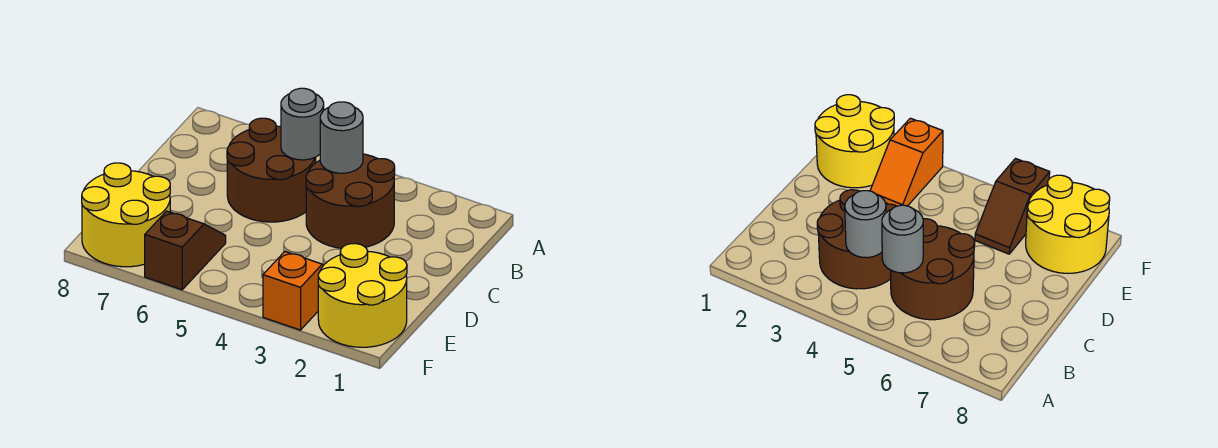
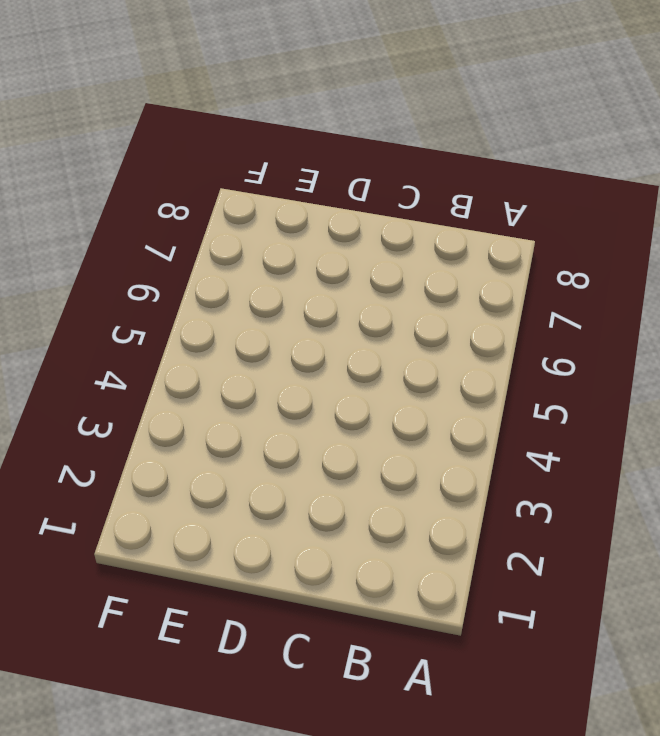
none -> brown round brick B3:C4 level 1
none -> brown round brick B5:C6 level 1

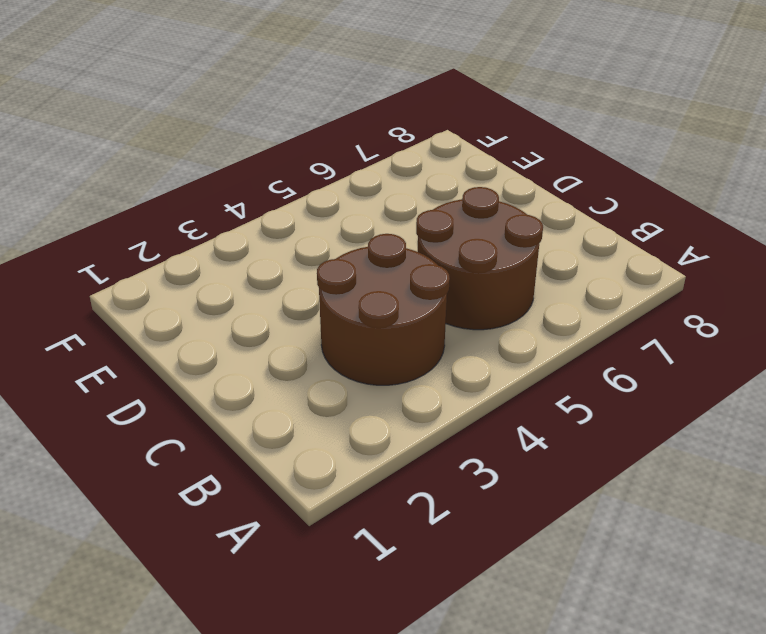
none -> yellow round brick E1:F2 level 1
none -> orange slope E3:F3 level 1 top F

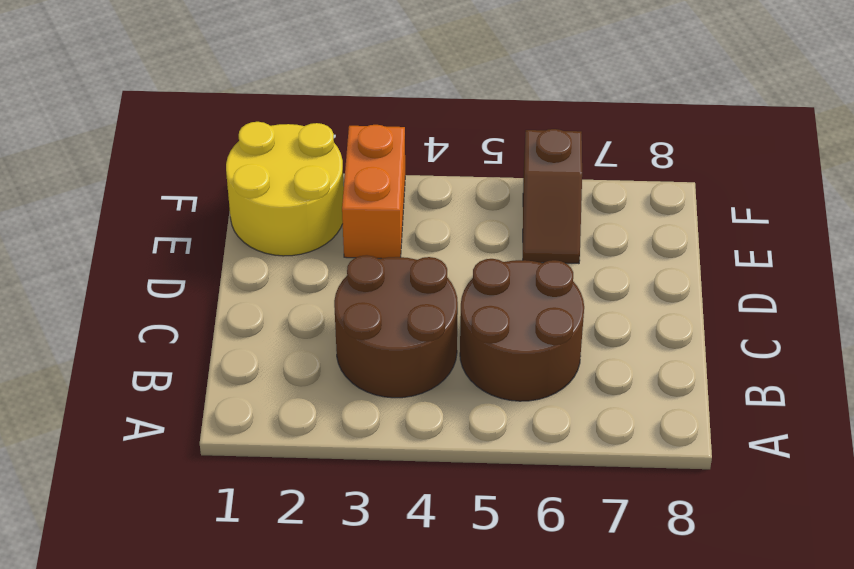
orange brick E3:F3 level 1 -> orange slope E3:F3 level 1 top F
none -> yellow round brick E7:F8 level 1
none -> grey round brick B4 level 2

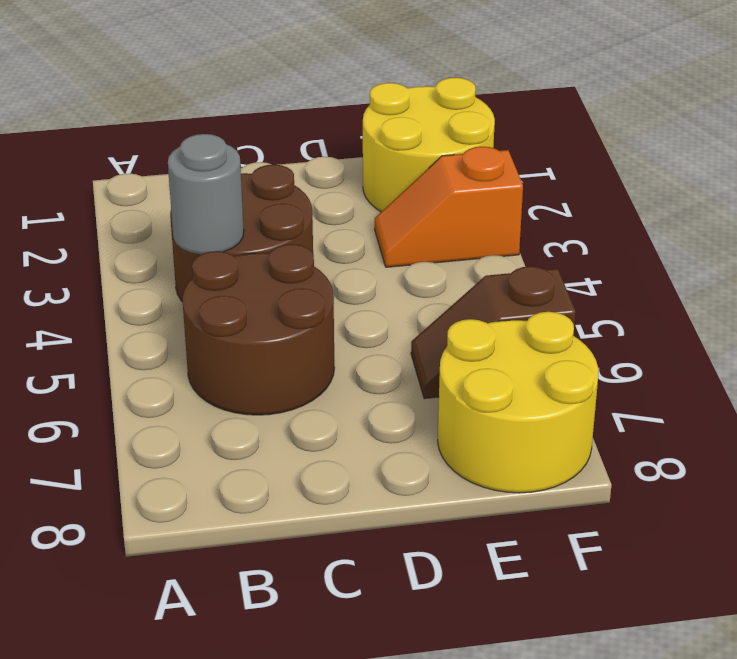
none -> grey round brick B5 level 2

